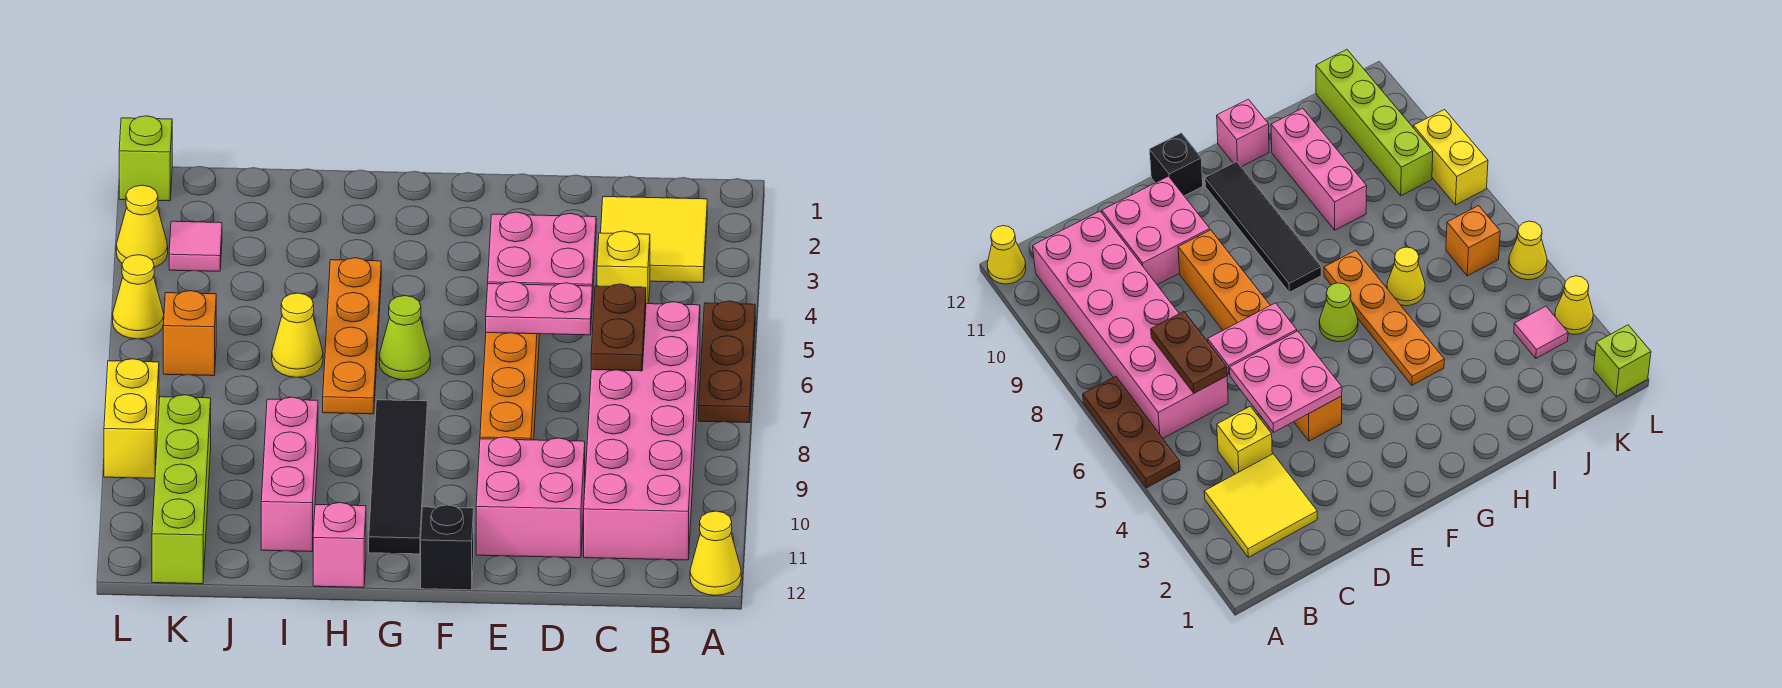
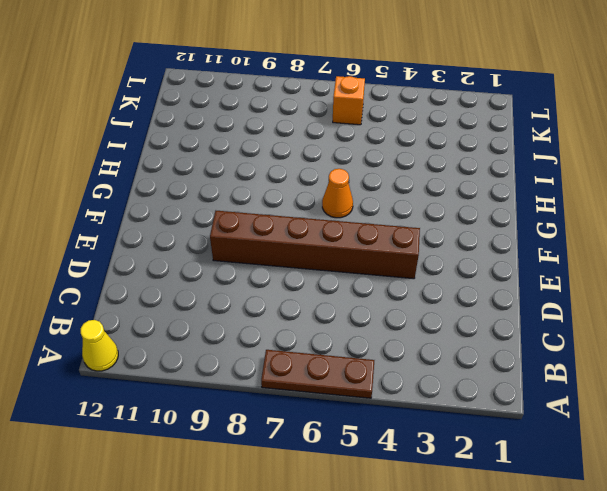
brown brick E4:E9 level 1 -> orange brick E4:E9 level 1
orange cone G6 level 1 -> lime cone G6 level 1
none -> yellow tile B2:C3 level 1
none -> pink brick B6:C11 level 1
none -> yellow brick C4 level 1

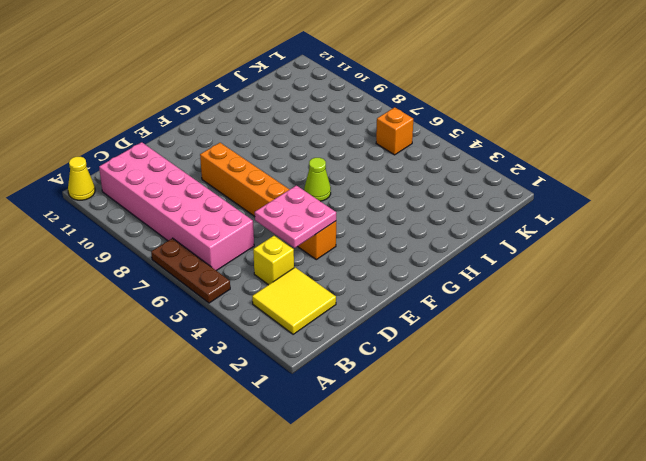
none -> pink brick D10:E11 level 1
none -> black brick F12 level 1
none -> black tile G8:G11 level 1

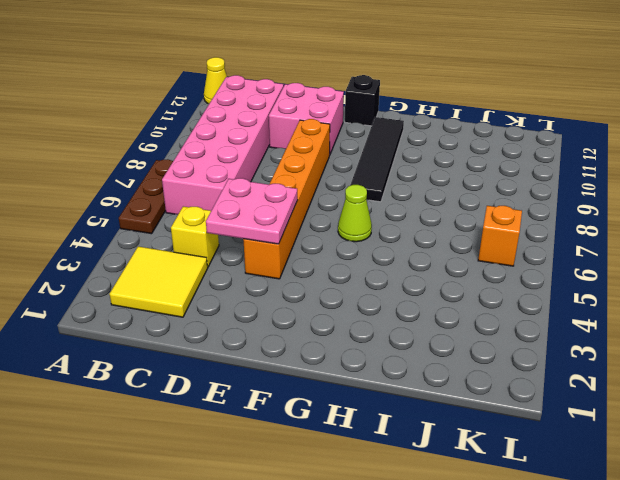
none -> orange plate H4:H7 level 1
none -> pink brick H12 level 1
none -> yellow cone I6 level 1

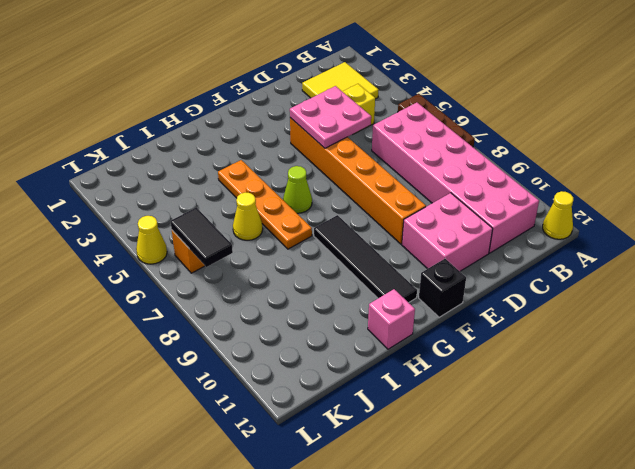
black tile K6:K7 level 2 -> none
none -> pink brick I9:I11 level 1
none -> pink tile K3 level 1
none -> lime brick K9:K12 level 1

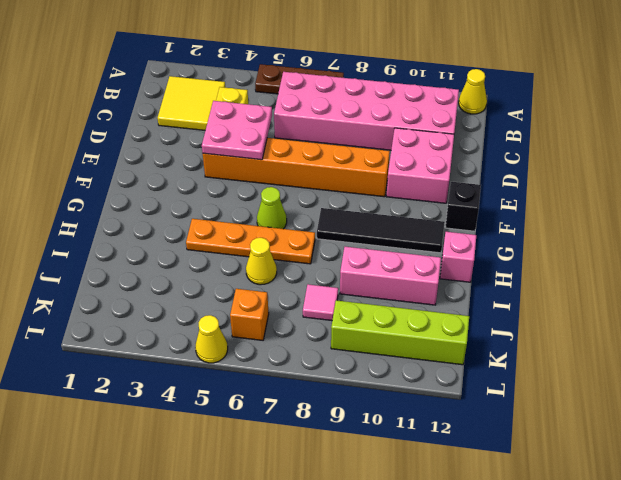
pink tile J8 level 1 -> pink tile K3 level 1
none -> lime brick L1 level 1
none -> yellow cone L3 level 1
none -> yellow brick L8:L9 level 1

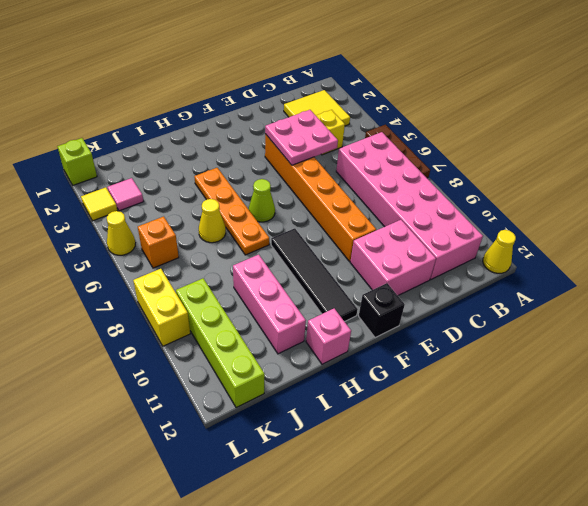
yellow tile L3 level 1 -> yellow cone L3 level 1
none -> brown plate C6:C7 level 2
none -> pink plate D6:E6 level 2

